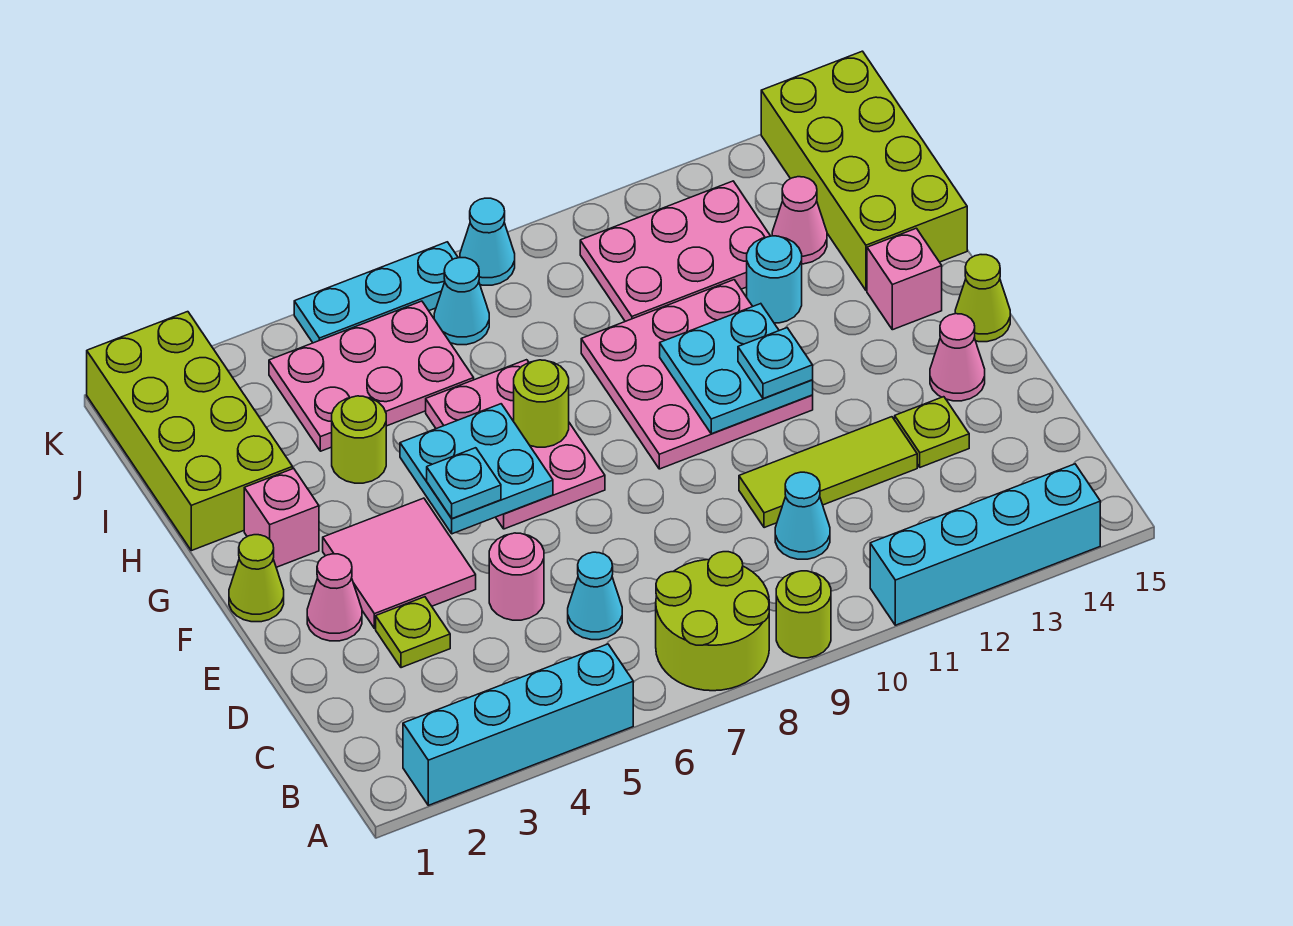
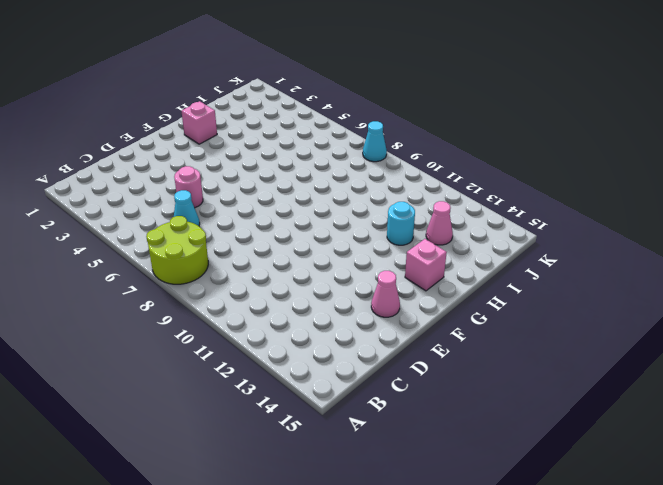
none -> cyan brick A2:A5 level 1
none -> lime round brick A9 level 1
none -> cyan brick A11:A14 level 1
none -> cyan cone C10 level 1

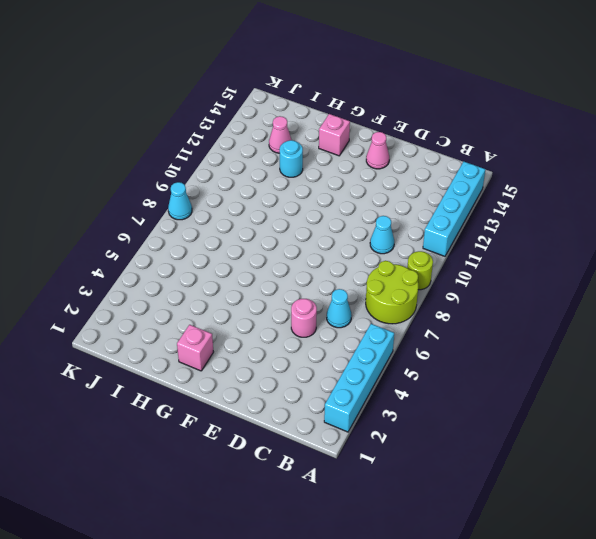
none -> lime plate D3 level 1
none -> lime tile D10:D12 level 1
none -> lime plate D13 level 1
none -> pink cone E2 level 1

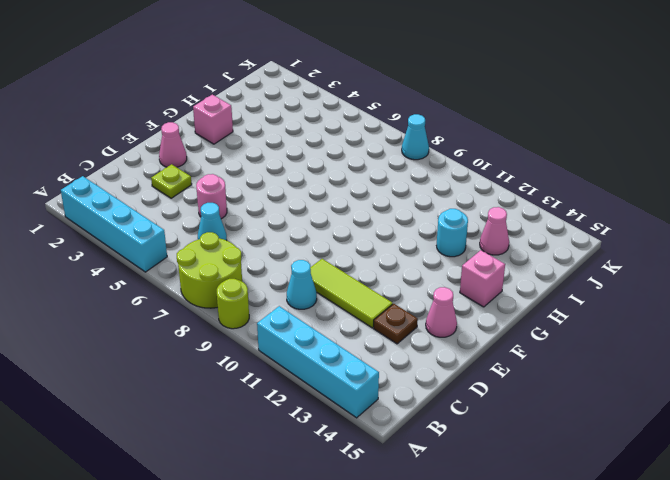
brown plate D13 level 1 -> lime plate D13 level 1
none -> pink tile E3:F4 level 1
none -> lime cone F1 level 1
none -> pink plate F6:H7 level 1
none -> pink plate F9:H11 level 1

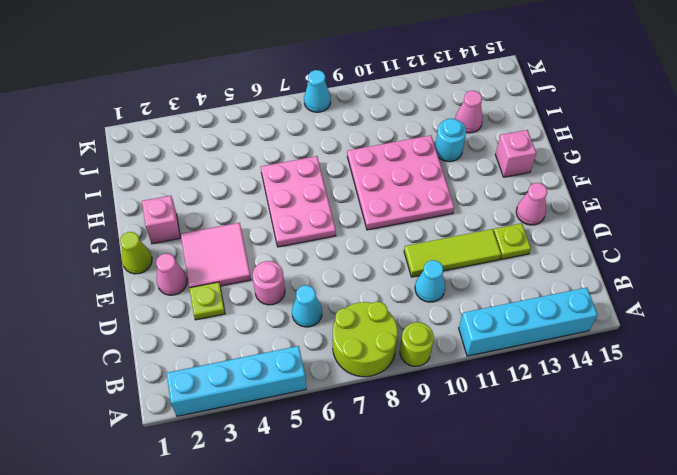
none -> lime cone F15 level 1
none -> lime brick H1:K2 level 1
none -> lime round brick H4 level 1
none -> lime brick H14:K15 level 1

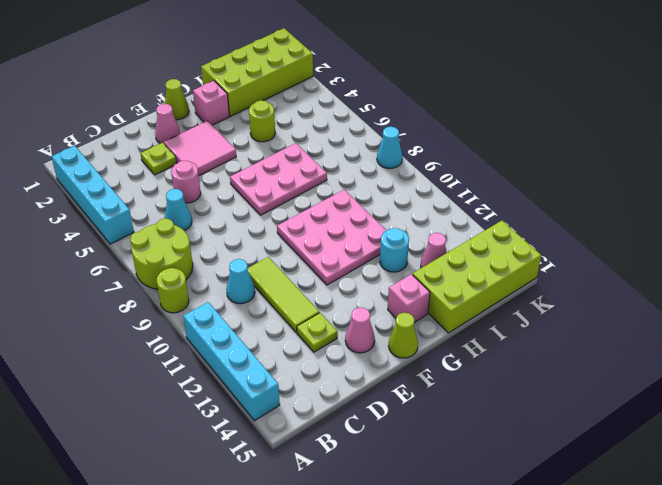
none -> pink plate I4:J6 level 1
none -> pink plate I10:J12 level 1
none -> cyan cone J7 level 1
none -> cyan plate K5:K7 level 1

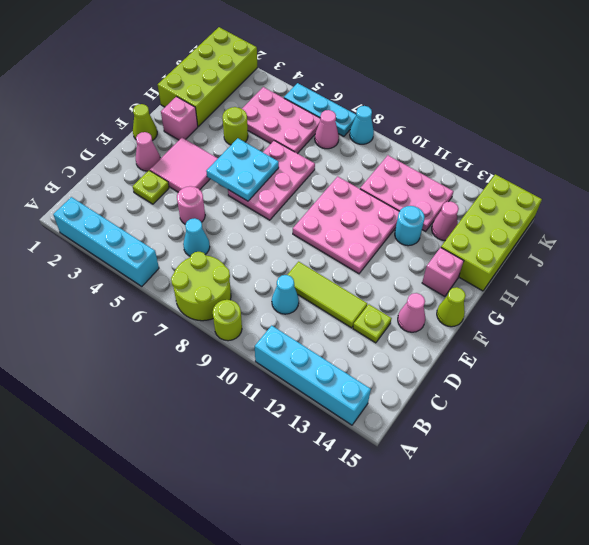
pink cone J7 level 1 -> cyan cone J7 level 1
none -> cyan plate F10:G11 level 2
none -> lime round brick G7 level 2
none -> cyan plate F5 level 3
none -> cyan plate F11 level 3

